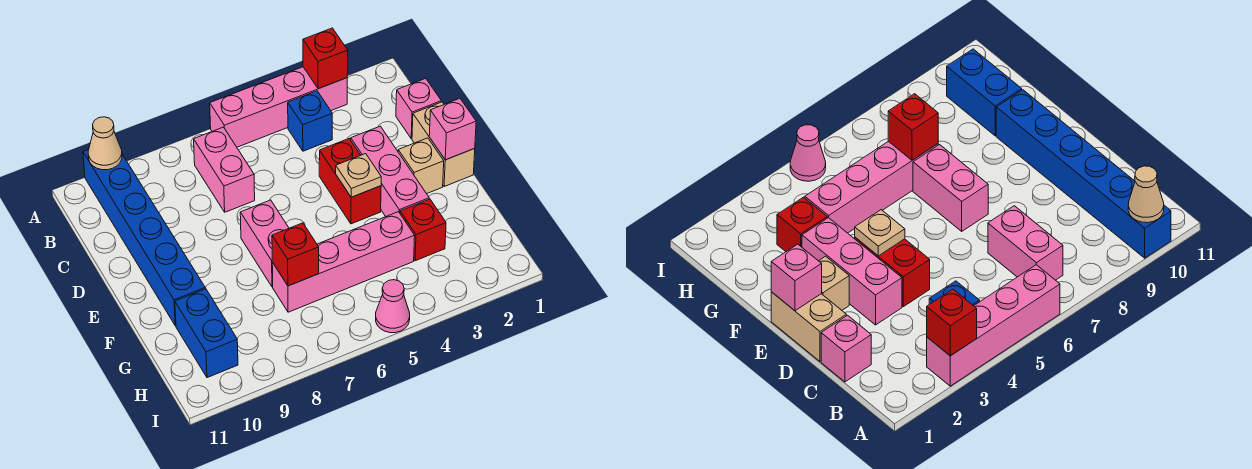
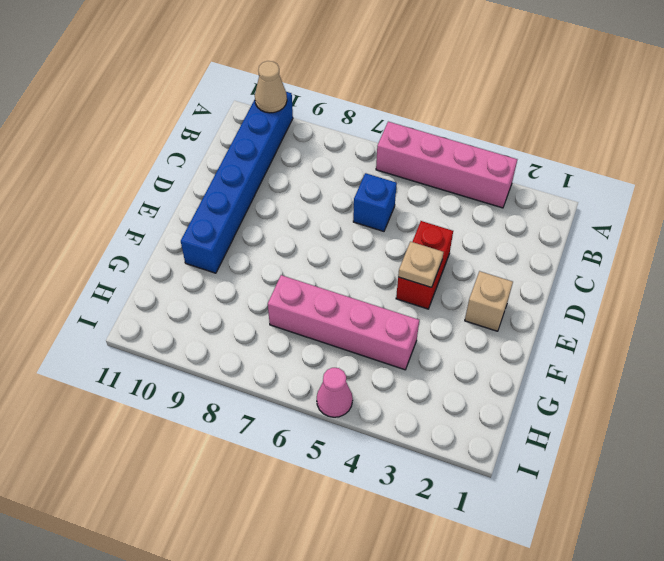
blue brick C6 level 1 -> blue brick B4 level 1
none -> pink brick B7:C7 level 1
none -> pink brick C1 level 1
none -> tan brick D1:E1 level 1

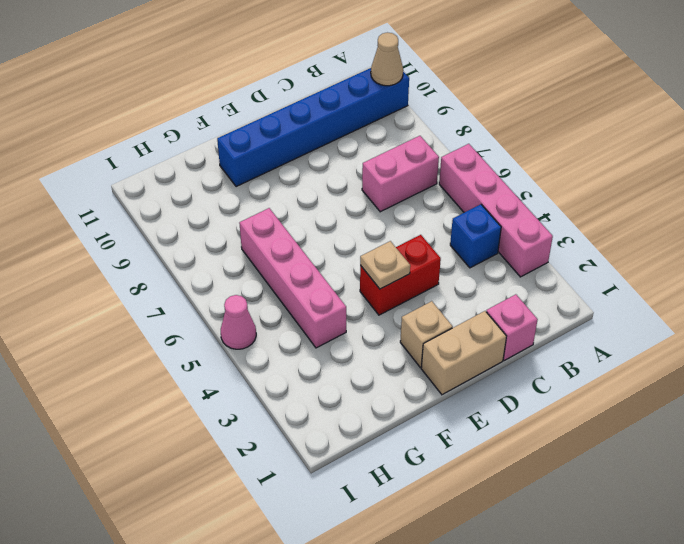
none -> pink brick D3:F3 level 1
none -> pink brick E7:F7 level 1
none -> red brick G3 level 1

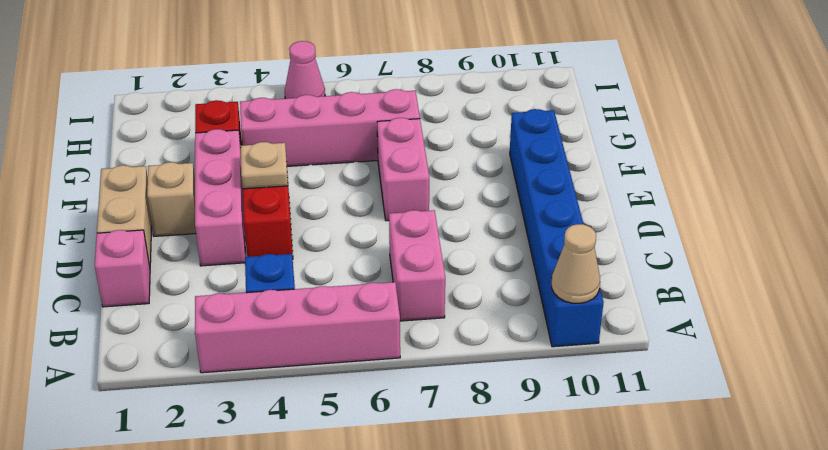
none -> blue brick G10:H10 level 1
none -> red brick A3 level 2
none -> pink brick E1 level 2

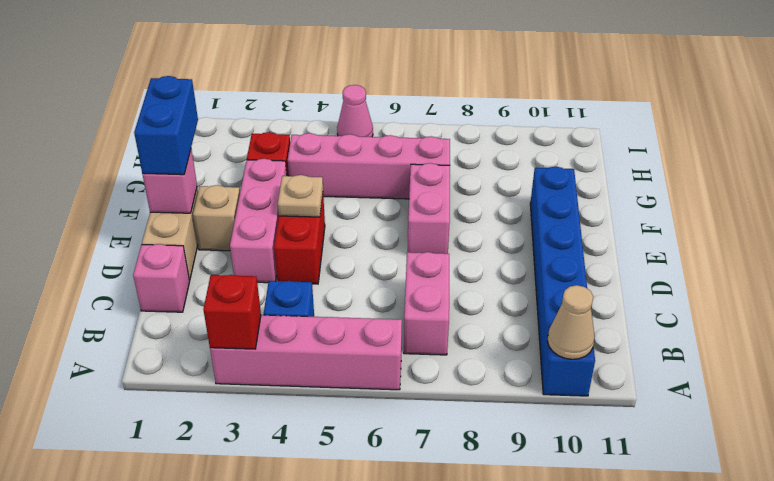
blue brick E1:F1 level 3 -> blue brick G10:H10 level 1
none -> red brick G7 level 2

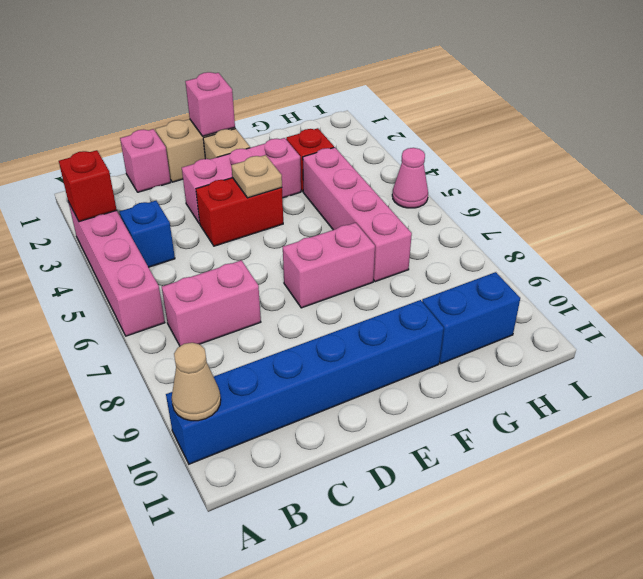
none -> red brick G7 level 2

